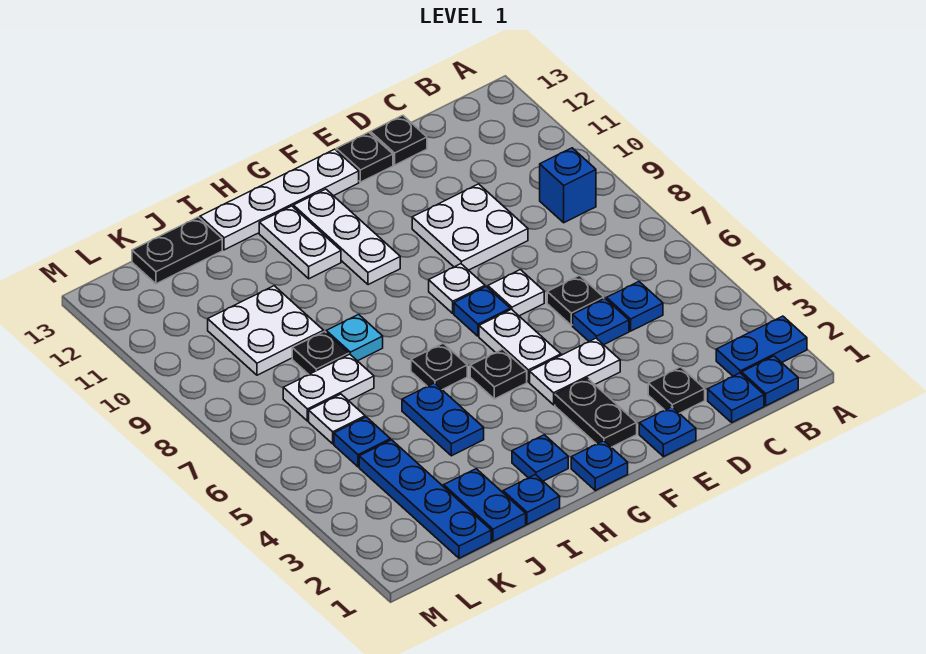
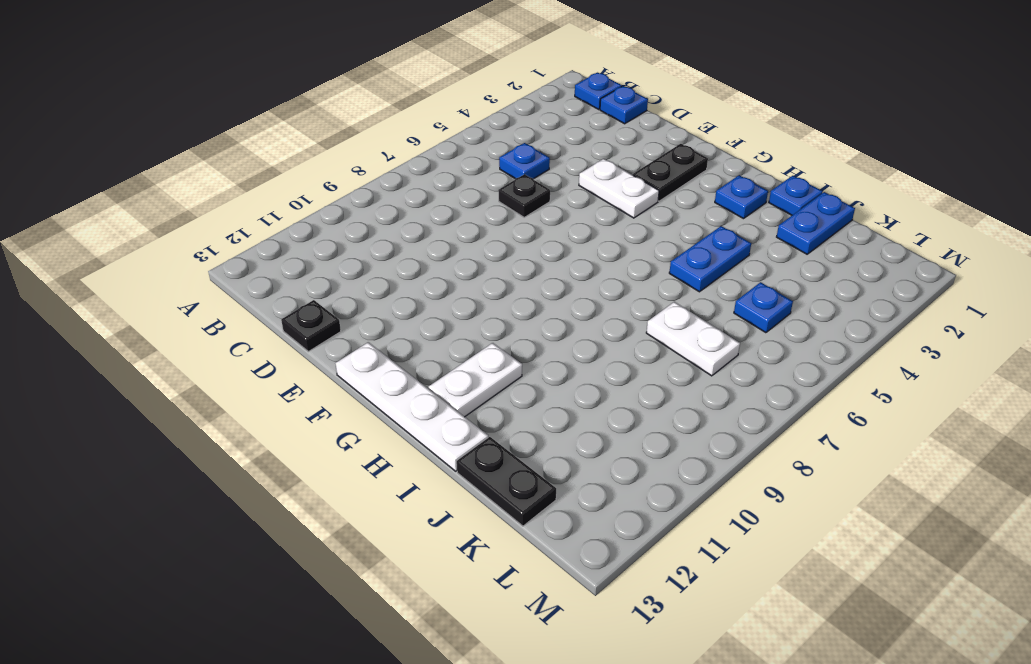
none -> blue plate A2:B2 level 1
none -> blue brick B9 level 1
none -> black plate D2 level 1
none -> blue plate D5 level 1

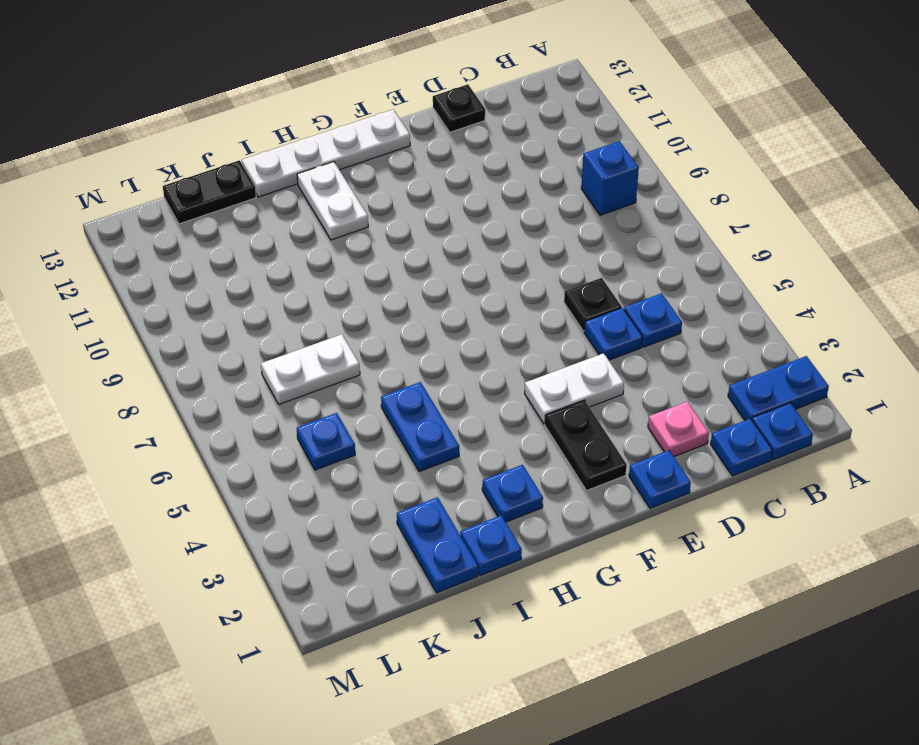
pink plate D2 level 1 -> black plate D2 level 1
none -> white plate D9:E10 level 1
none -> white plate E7 level 1
none -> black plate E13 level 1
none -> white plate F5:F6 level 1

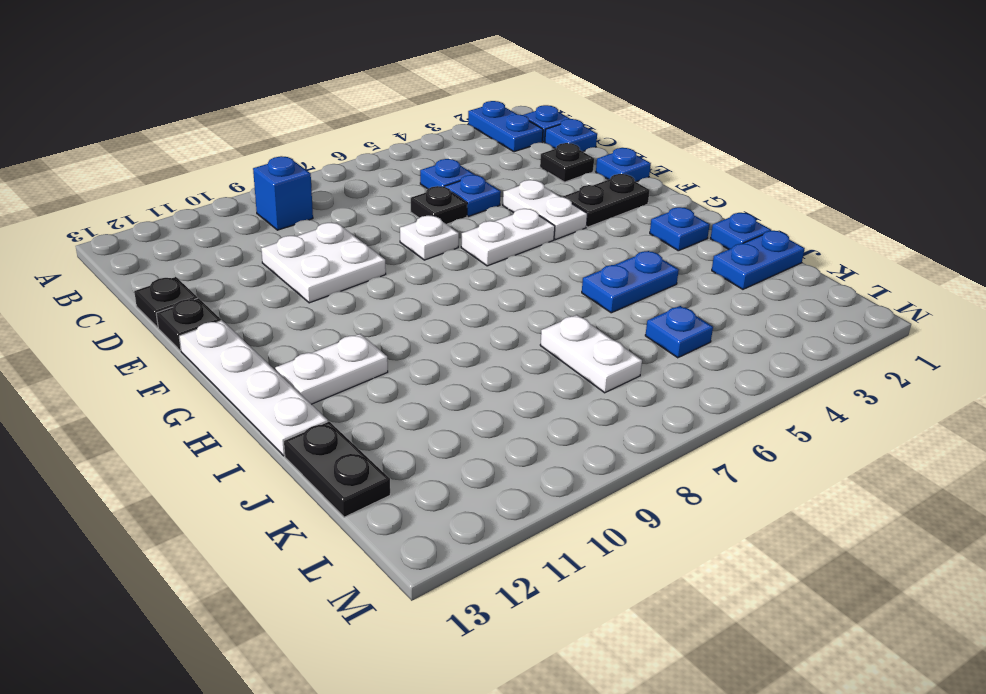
none -> blue plate F7 level 1
none -> white plate F8 level 1
none -> blue plate G1 level 1
none -> black plate G5 level 1

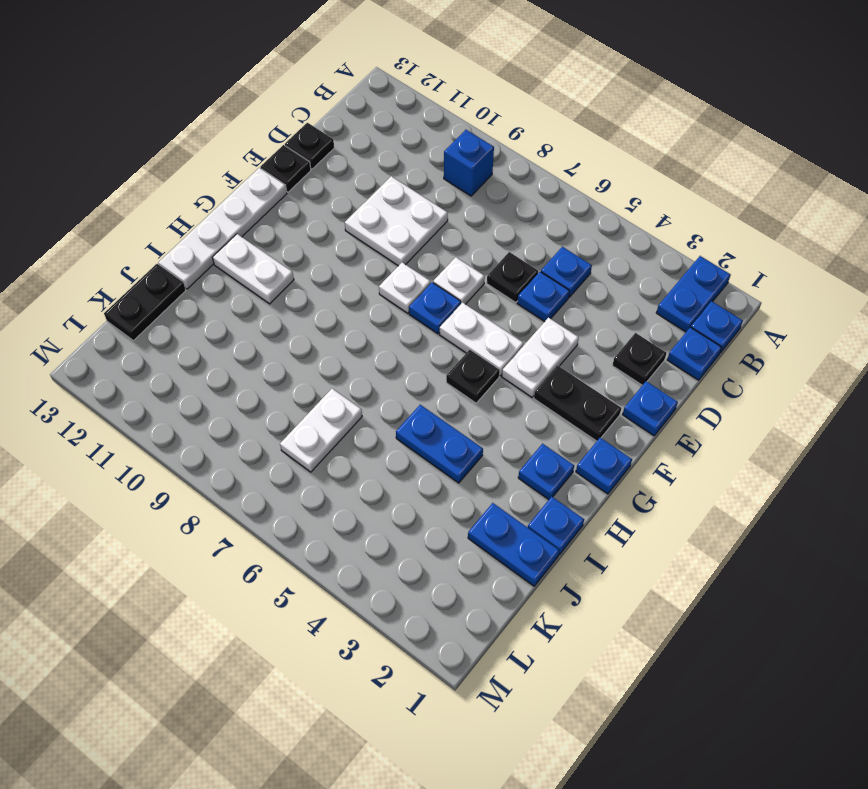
none -> white plate G10:G12 level 1
none -> black plate H6 level 1
none -> cyan plate I8 level 1
none -> black plate J8 level 1

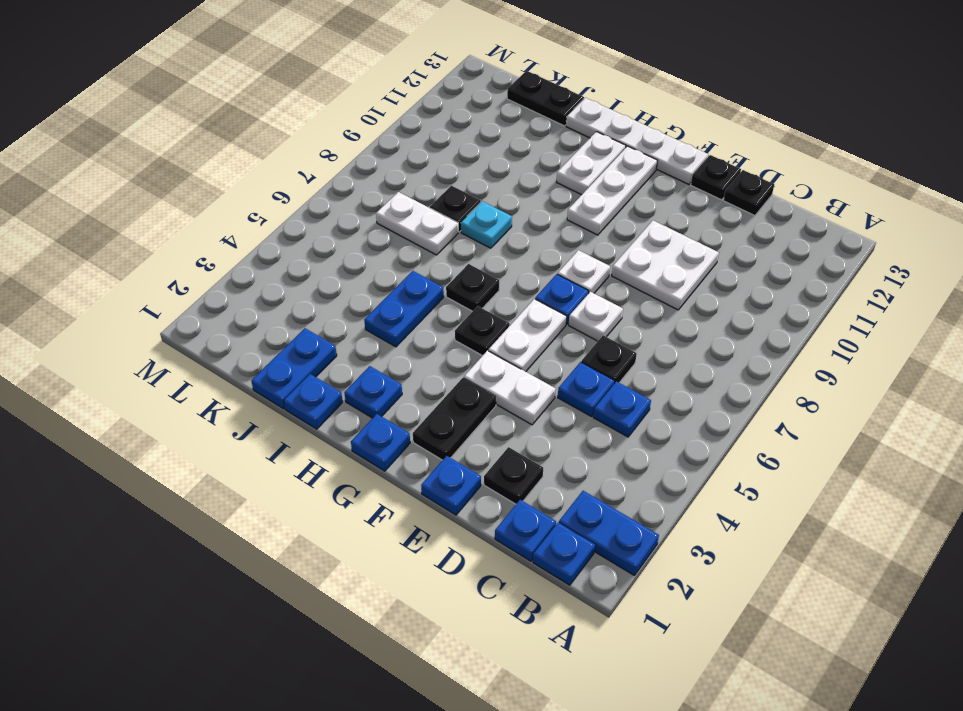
none -> blue brick B9 level 1
none -> white plate J9:K10 level 1
none -> blue plate K1:K4 level 1
none -> blue plate K5 level 1

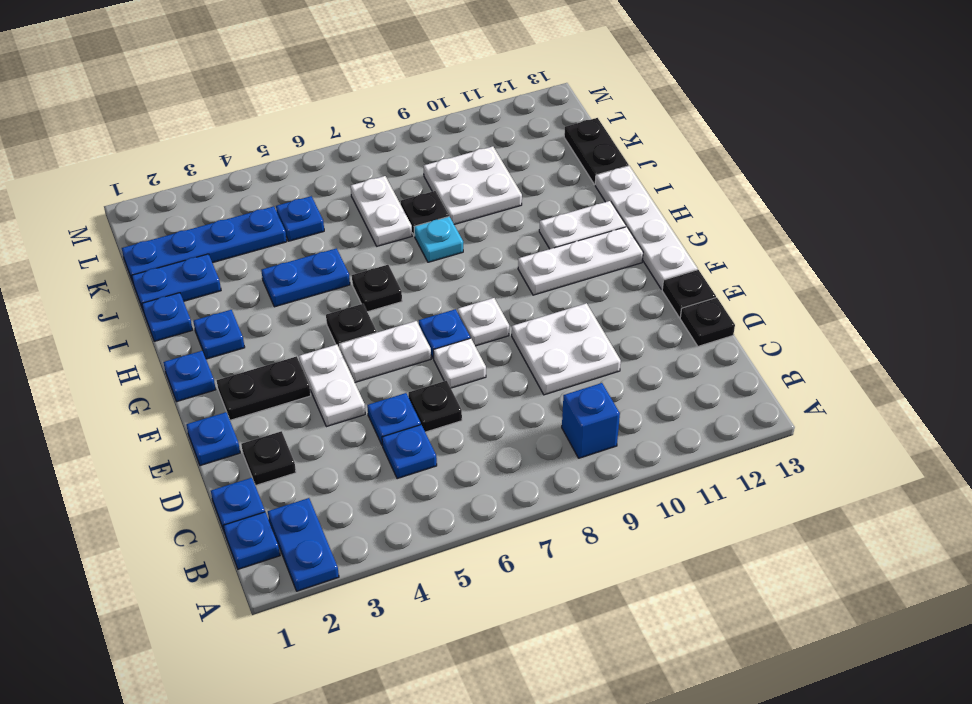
none -> white plate K6 level 1

